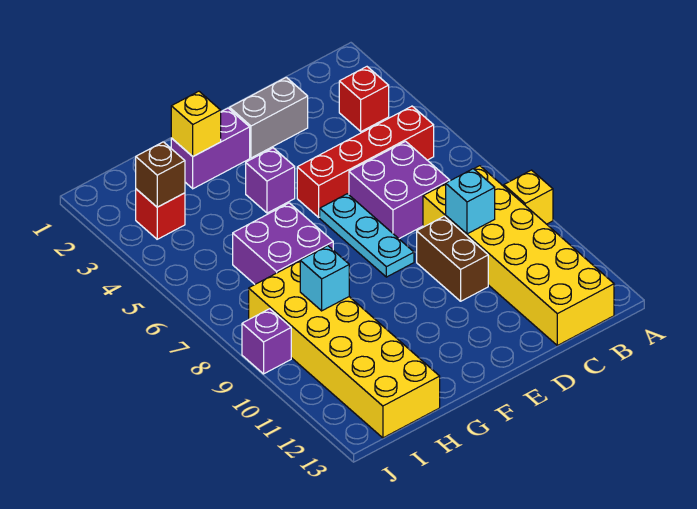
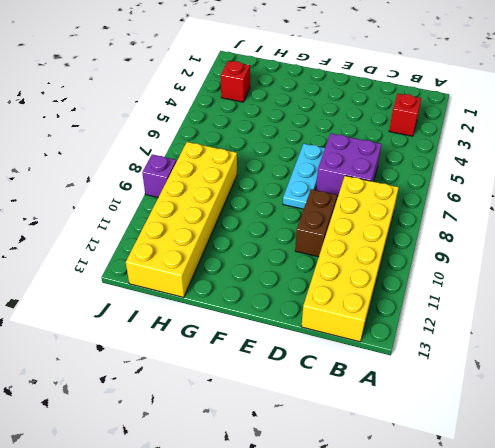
none -> yellow brick A9 level 1
none -> red brick B5:E5 level 1
none -> grey brick D2:E2 level 1

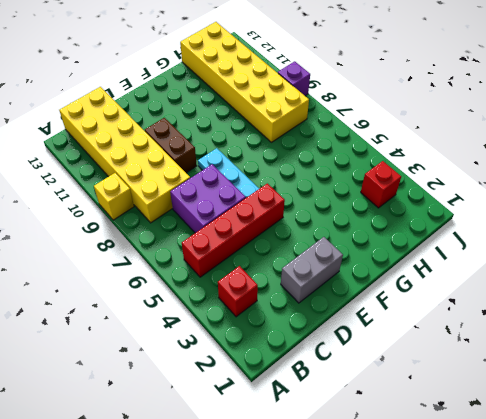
none -> purple brick F2:G2 level 1
none -> purple brick F4 level 1
none -> purple brick G6:H7 level 1

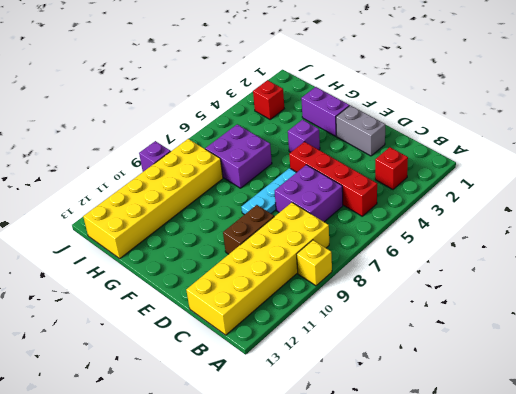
none -> cyan brick C9 level 2
none -> yellow brick G2 level 2
none -> cyan brick H9 level 2

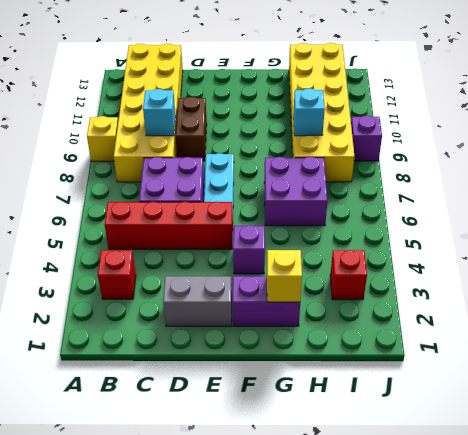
none -> brown brick I3 level 2

